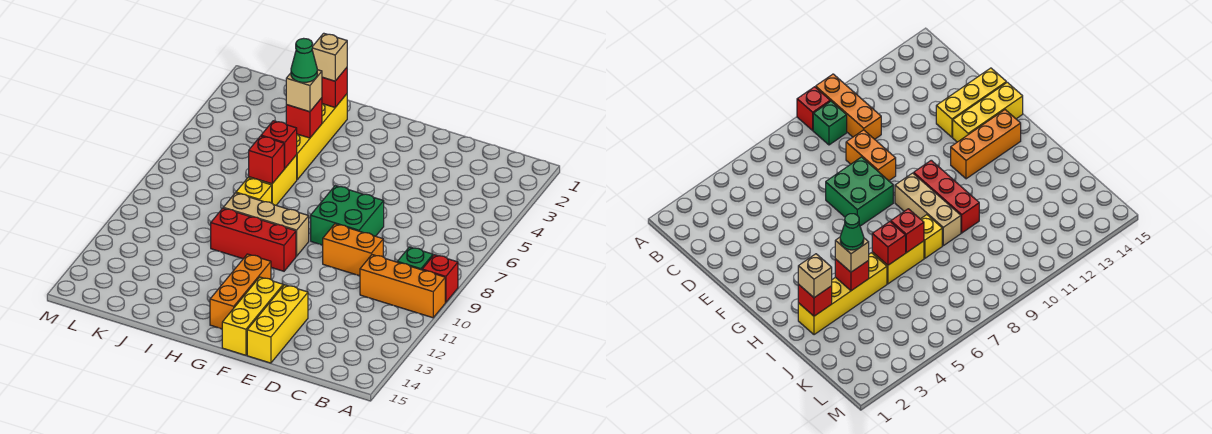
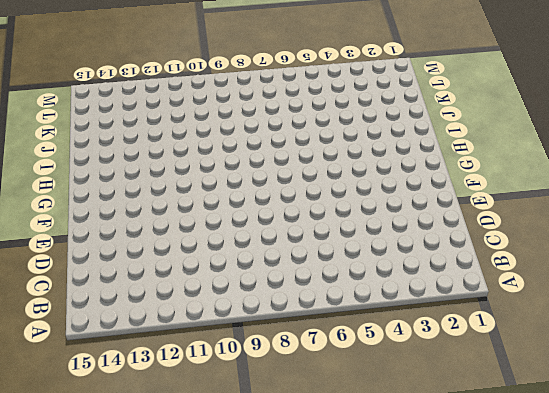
none -> red brick A9 level 1
none -> orange brick A10:C10 level 1
none -> green brick B9 level 1

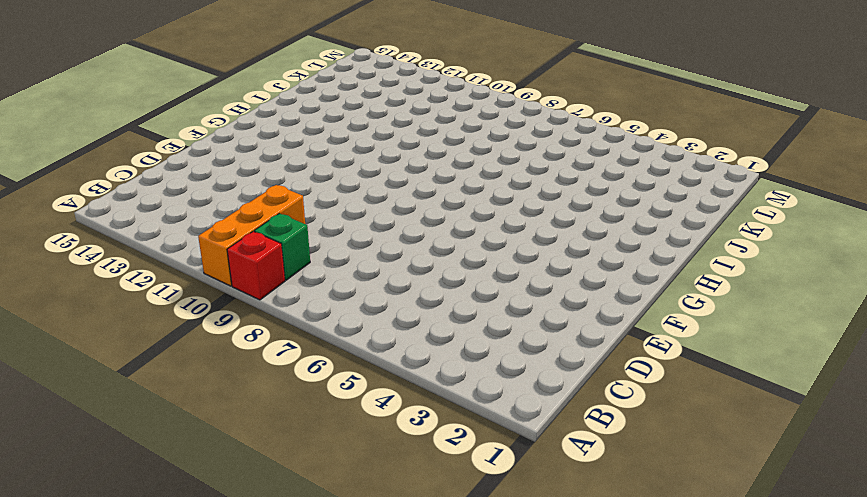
none -> orange brick D9:E9 level 1
none -> green brick E7:F8 level 1
none -> yellow brick E13:E15 level 1

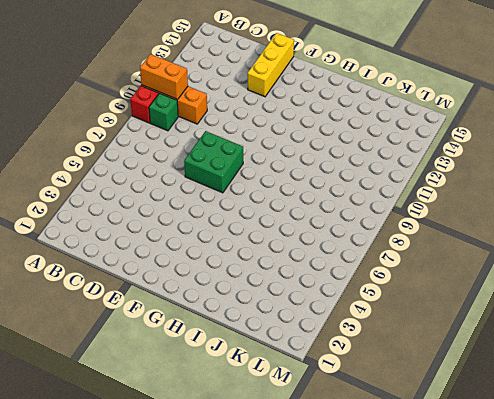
orange brick A10:B10 level 2 -> orange brick D9:E9 level 1
none -> yellow brick F13:F15 level 1
none -> tan brick G9:I9 level 1
none -> red brick G10:I10 level 1

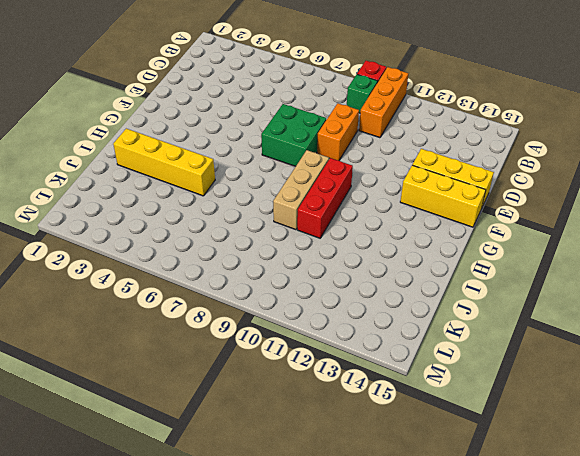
none -> orange brick G12:G14 level 1
none -> yellow brick I6:I7 level 1
none -> yellow brick I8 level 1

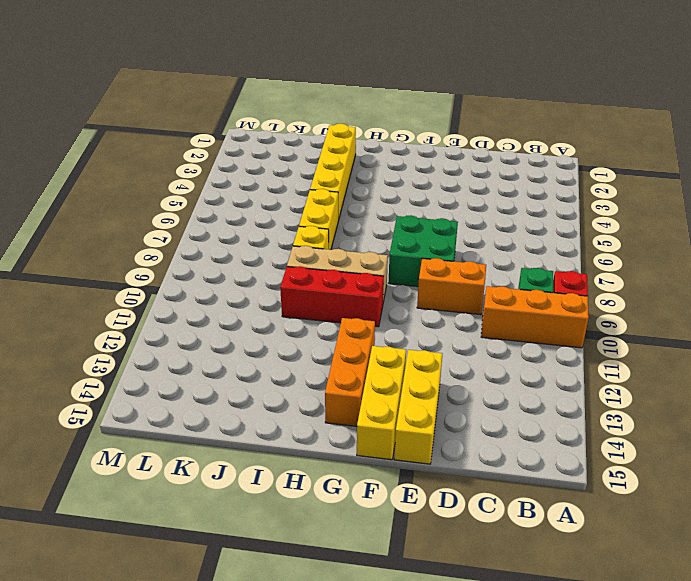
none -> red brick I2 level 2
none -> red brick I4 level 2
none -> red brick I6 level 2

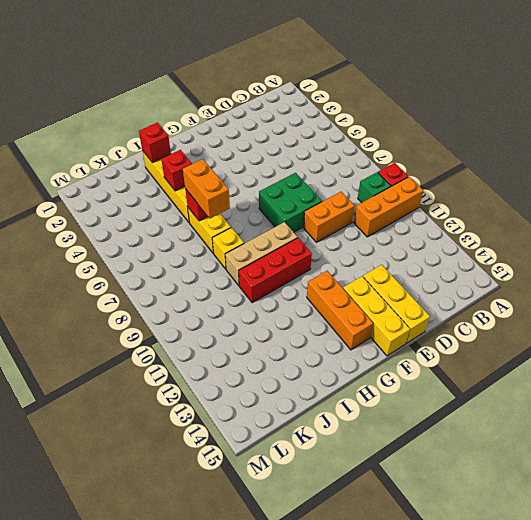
orange brick I6:I7 level 3 -> none
none -> red brick I7 level 2
none -> tan brick I2 level 3
none -> tan brick I4 level 3

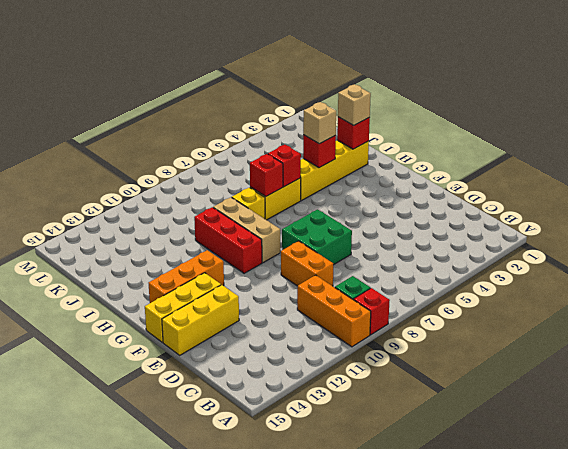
none -> green cone I4 level 4

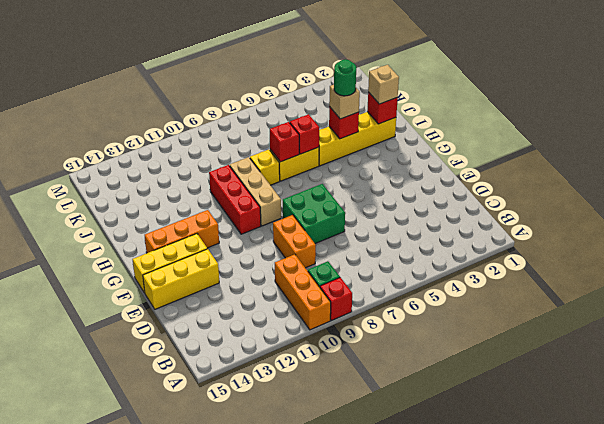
green round brick I4 level 4 -> green cone I4 level 4

